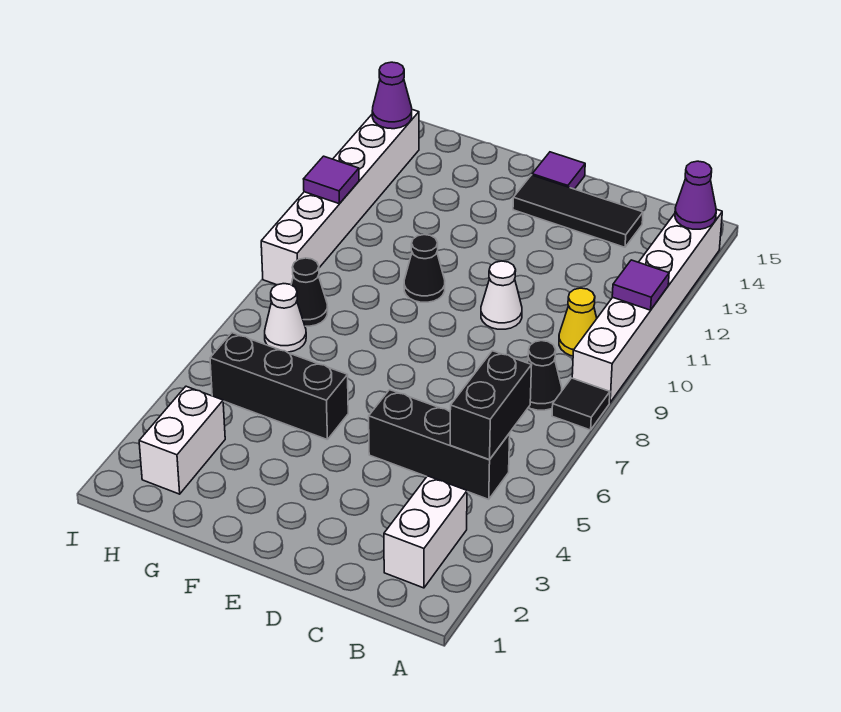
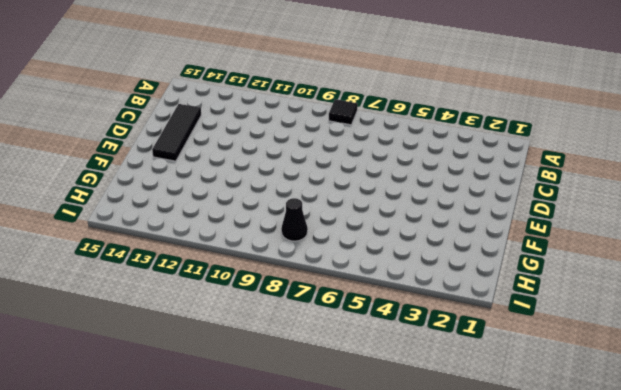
none -> white brick A9:A14 level 1
none -> white brick B2:B3 level 1
none -> black brick B5:D5 level 1

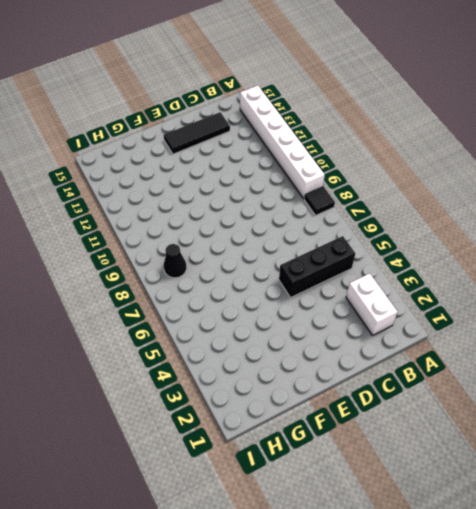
none -> black cone B8 level 1
none -> yellow cone B10 level 1
none -> white cone D10 level 1

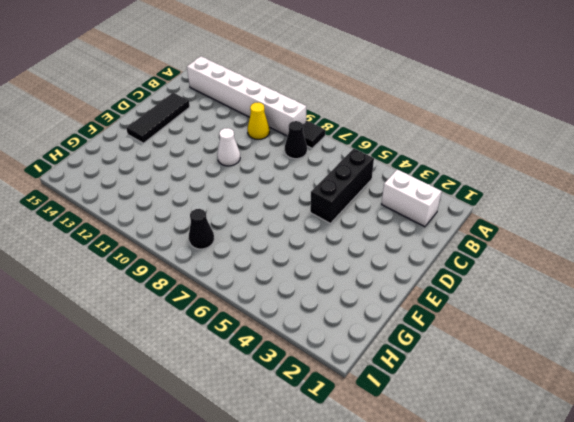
none -> purple tile E15 level 1
none -> black brick F5:H5 level 1
none -> black cone F10 level 1

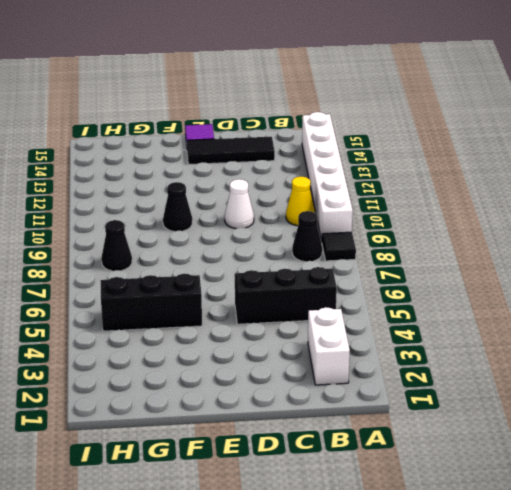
none -> white brick H2:H3 level 1
none -> white cone H7 level 1
none -> white brick I9:I14 level 1

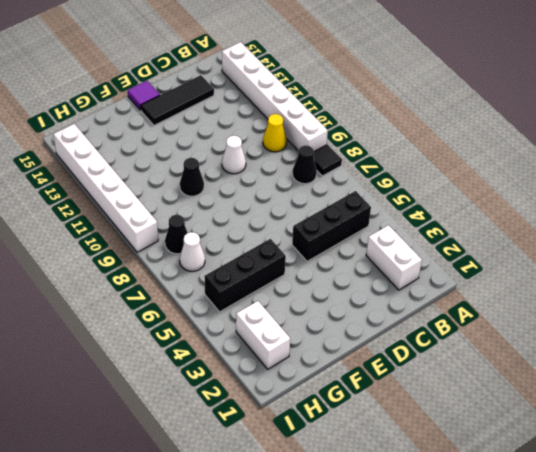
none -> purple tile A11 level 2
none -> purple cone A14 level 2
none -> black brick B5:B6 level 2

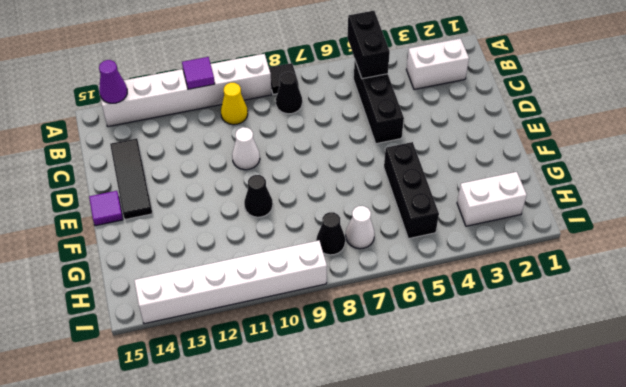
black brick A5:B5 level 2 -> black brick B5:B6 level 2
none -> purple tile I11 level 2
none -> purple cone I14 level 2

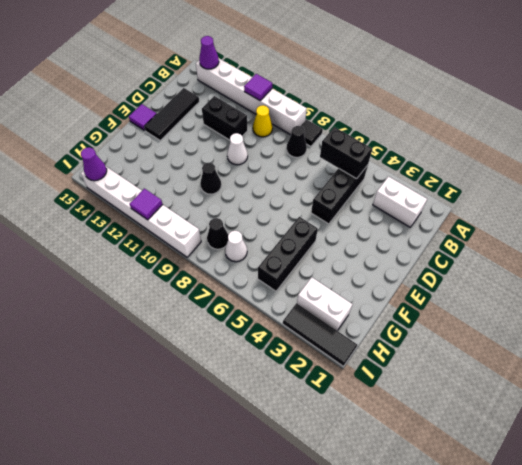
black brick C11:C12 level 1 -> none
black tile I1:I3 level 1 -> none

